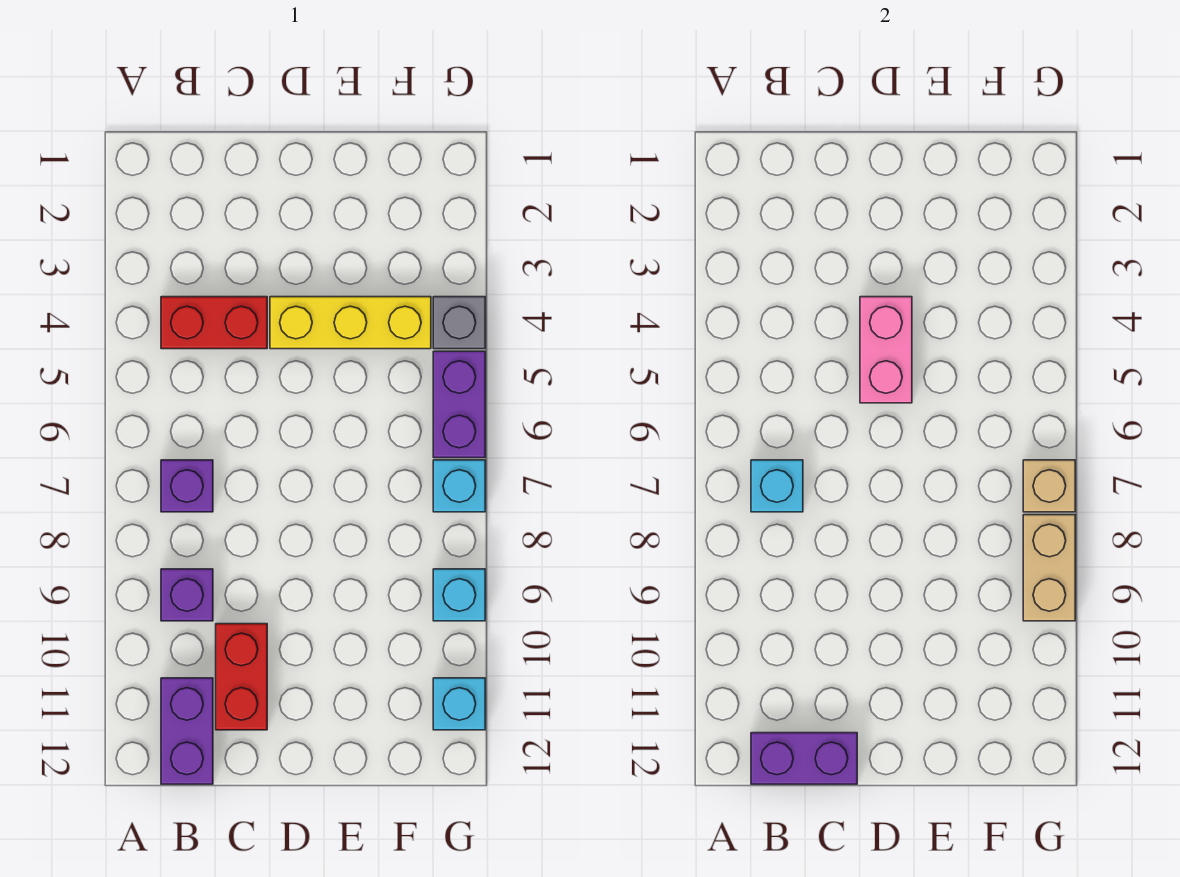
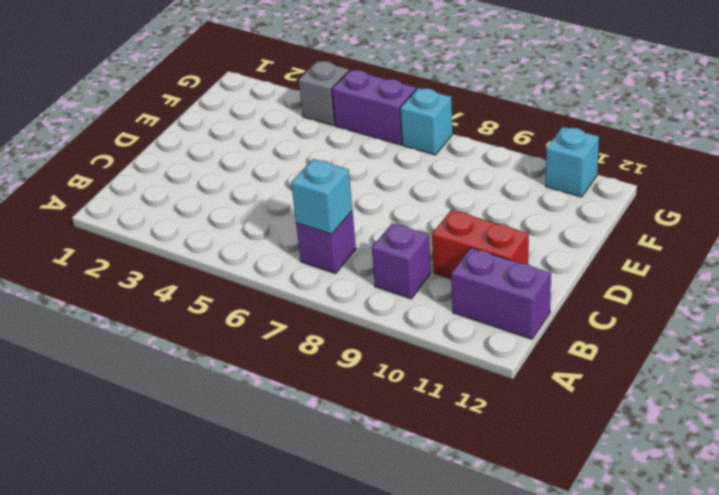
none -> red brick B4:C4 level 1
none -> yellow brick D4:F4 level 1
none -> cyan brick G9 level 1

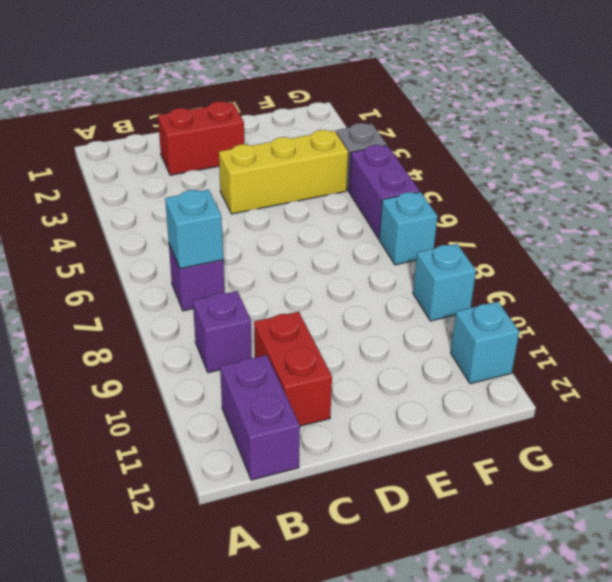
red brick C2:D2 level 1 -> red brick B4:C4 level 1
none -> purple brick B12:C12 level 2
none -> pink brick D4:D5 level 2
none -> tan brick G7 level 2

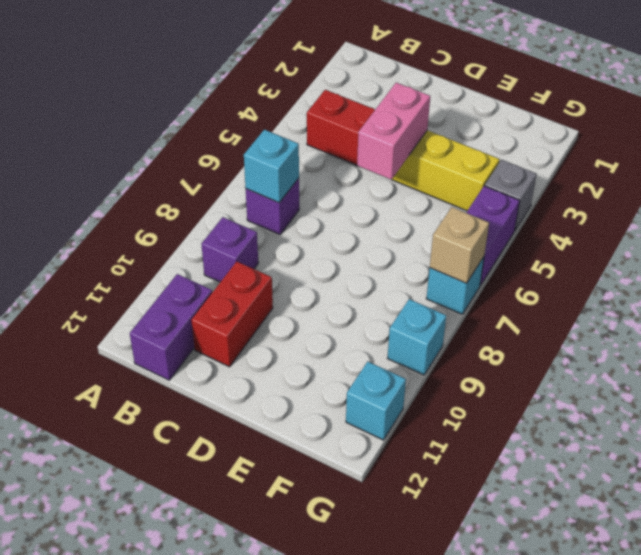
none -> purple brick B12:C12 level 2
none -> tan brick G8:G9 level 2

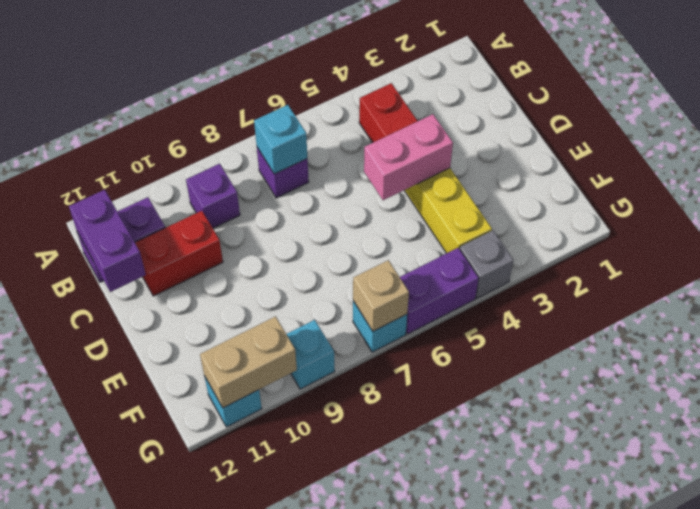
tan brick G10:G11 level 2 -> tan brick G8:G9 level 2

